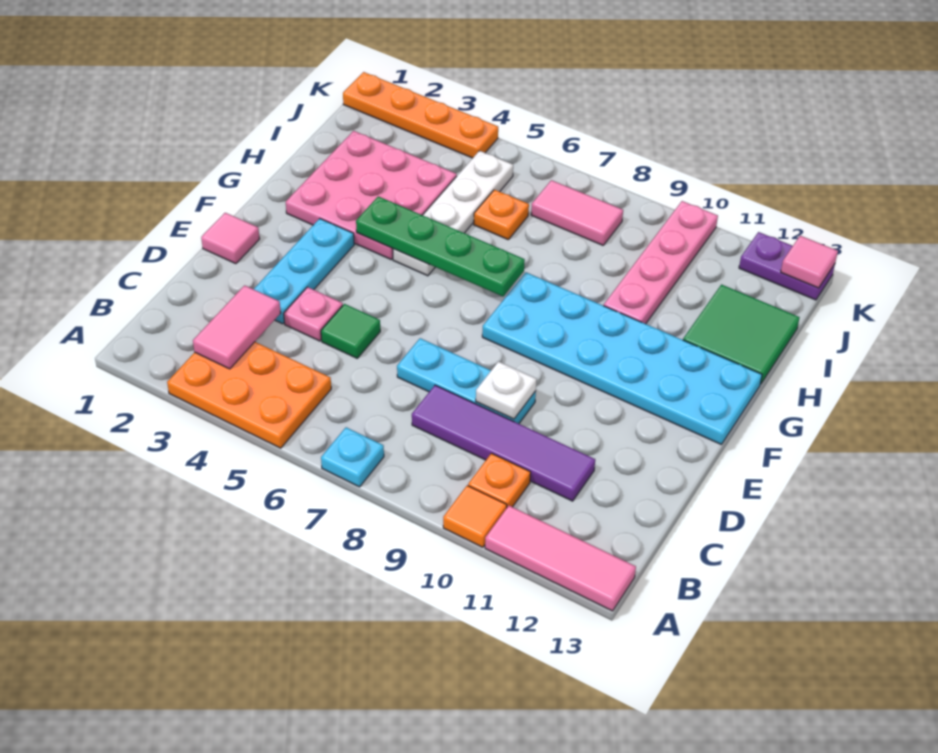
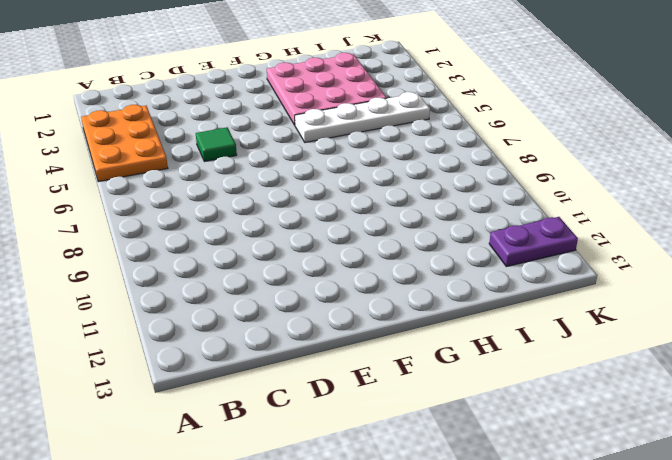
purple plate J12:K12 level 1 -> purple plate K12:K13 level 1
none -> cyan plate A7 level 1
none -> orange tile A10 level 1
none -> pink tile A11:A13 level 1

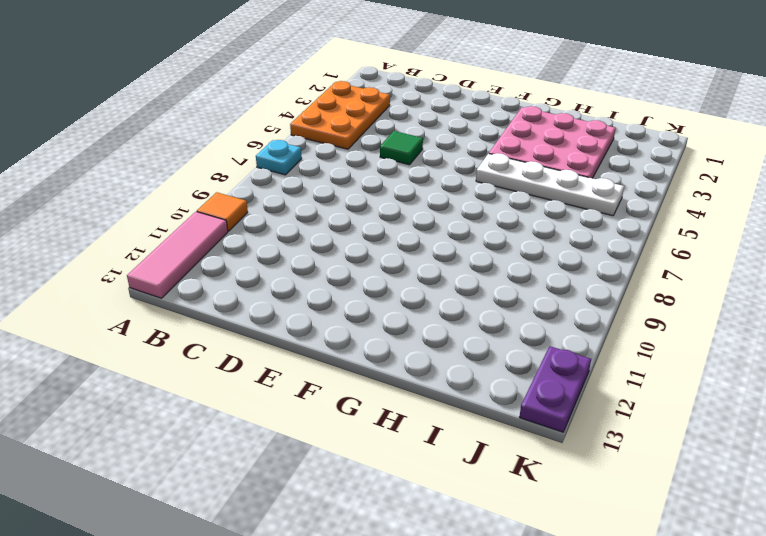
none -> orange plate B10 level 1
none -> purple tile C8:C11 level 1
none -> cyan plate D3:F3 level 1

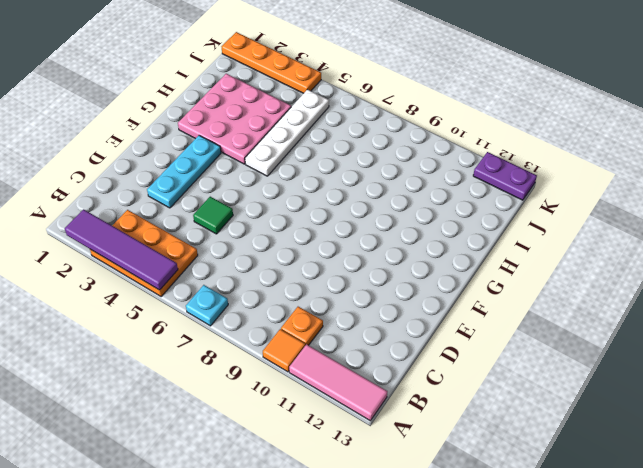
purple tile A2:A5 level 2 -> purple tile C8:C11 level 1
none -> pink plate D4 level 1
none -> cyan plate D7:D9 level 1
none -> pink tile E1 level 1

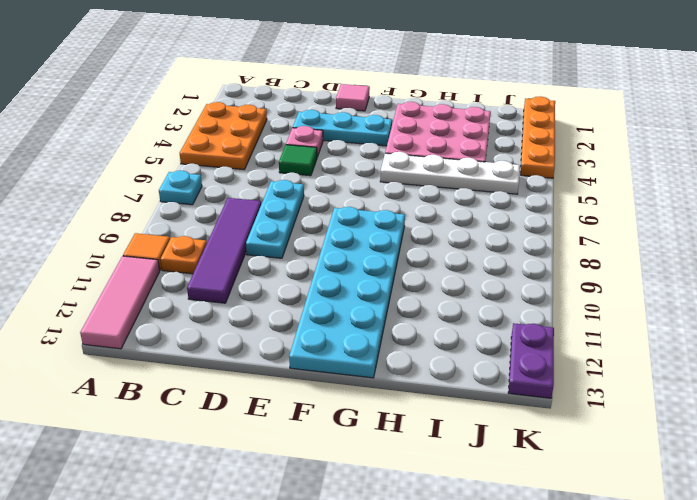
none -> pink plate H10:K10 level 1
none -> green tile H12:I13 level 1
none -> orange plate I6 level 1

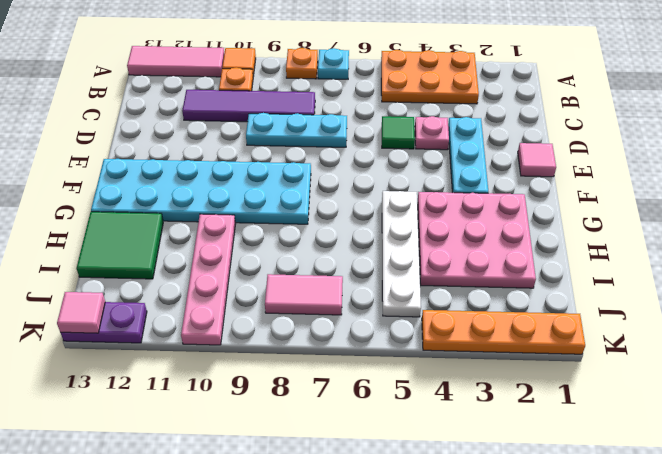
orange plate A8 level 1 -> orange plate I6 level 1
none -> pink tile B3:C3 level 2
none -> white plate D9 level 2
none -> green plate G4:G7 level 2

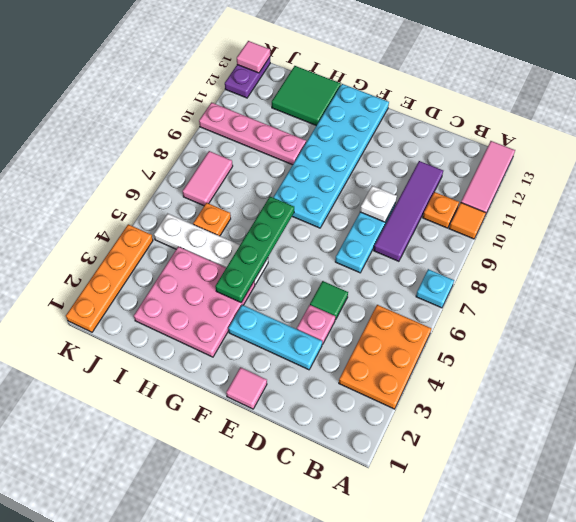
none -> pink tile B3:C3 level 2

